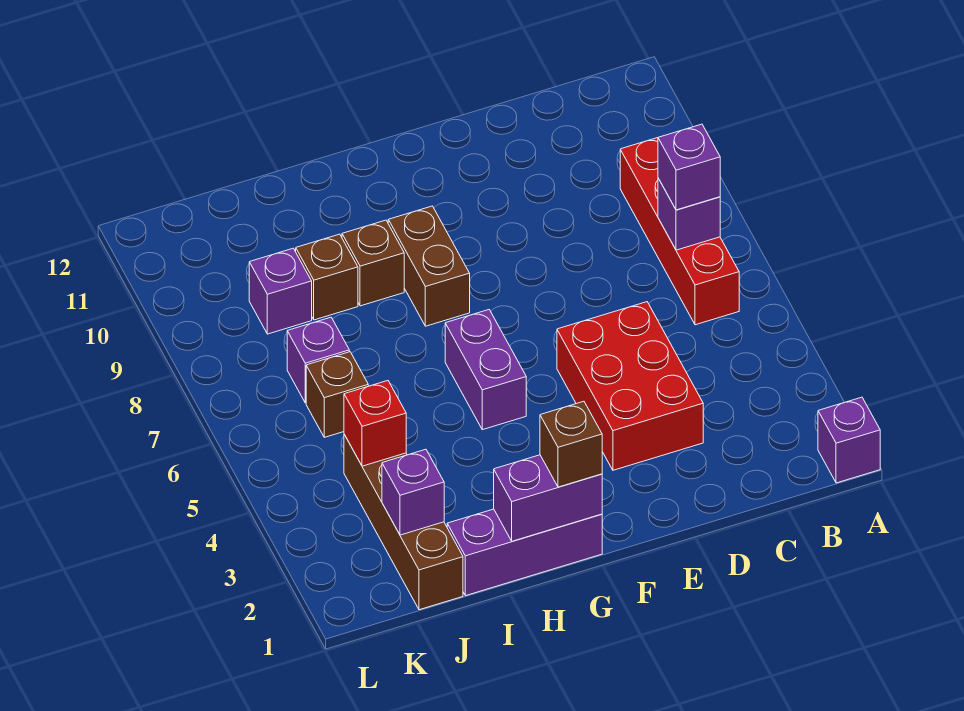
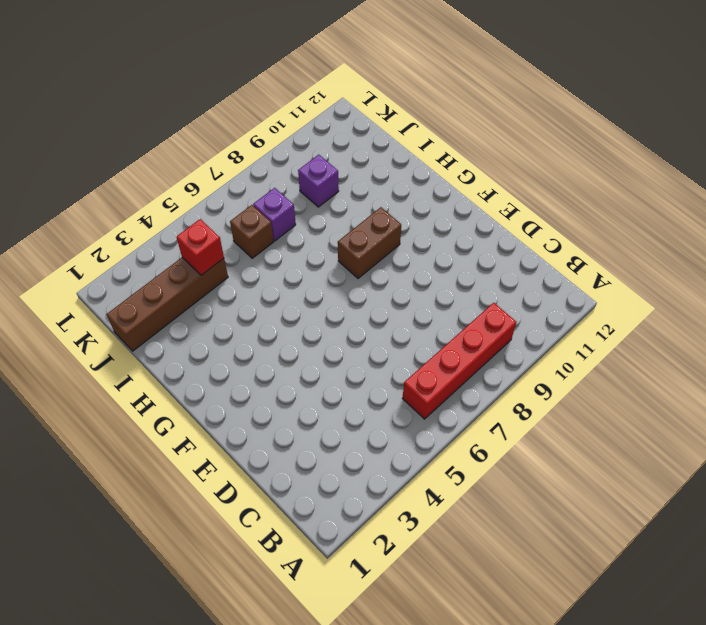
none -> purple brick A1 level 1
none -> red brick D3:E5 level 1
none -> purple brick G1:I1 level 1

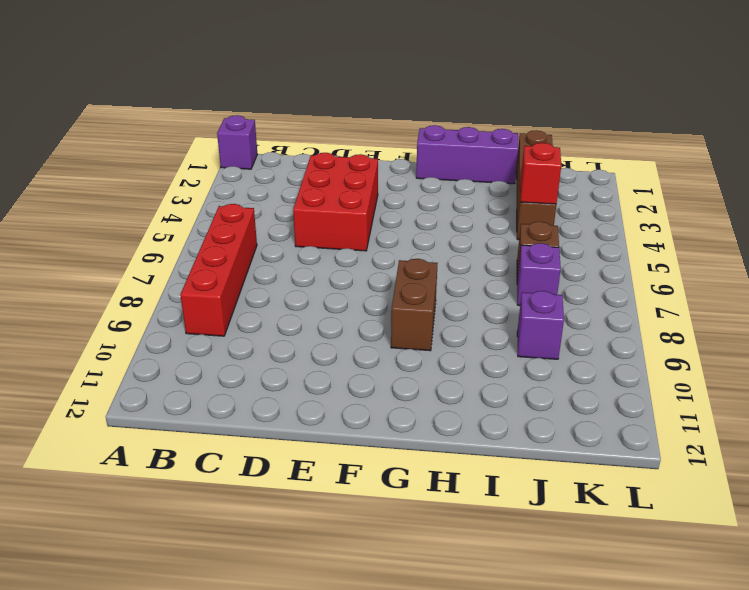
none -> purple brick G5:G6 level 1
none -> brown brick H9 level 1
none -> brown brick I9 level 1

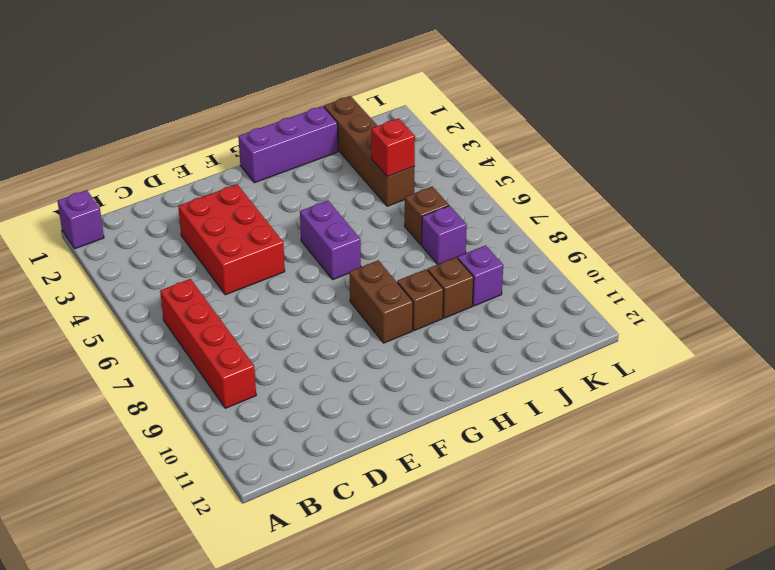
none -> purple brick B7 level 2
none -> purple brick G1:H1 level 2
none -> purple brick J2 level 2

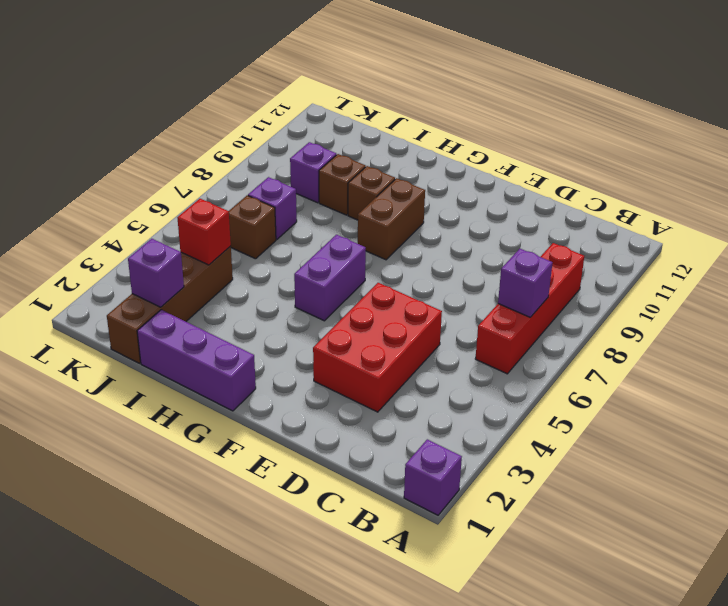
none -> purple brick G1:H1 level 2
none -> purple brick B7 level 3
none -> brown brick G1 level 3

